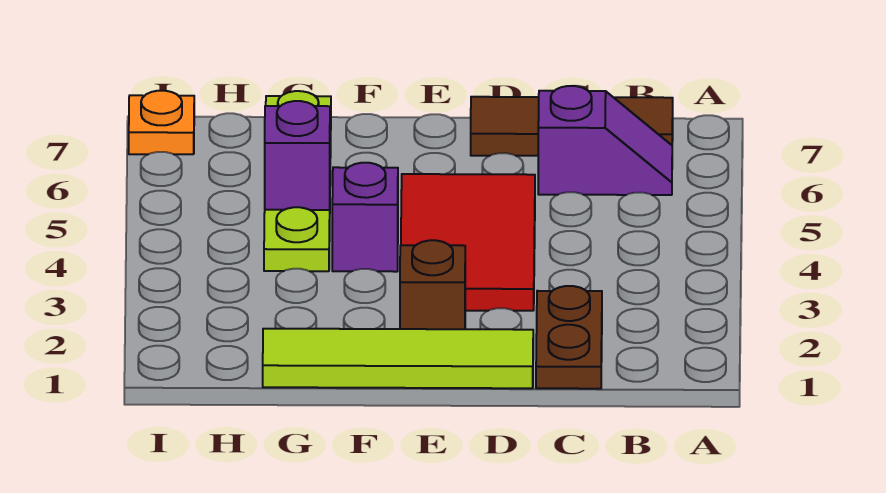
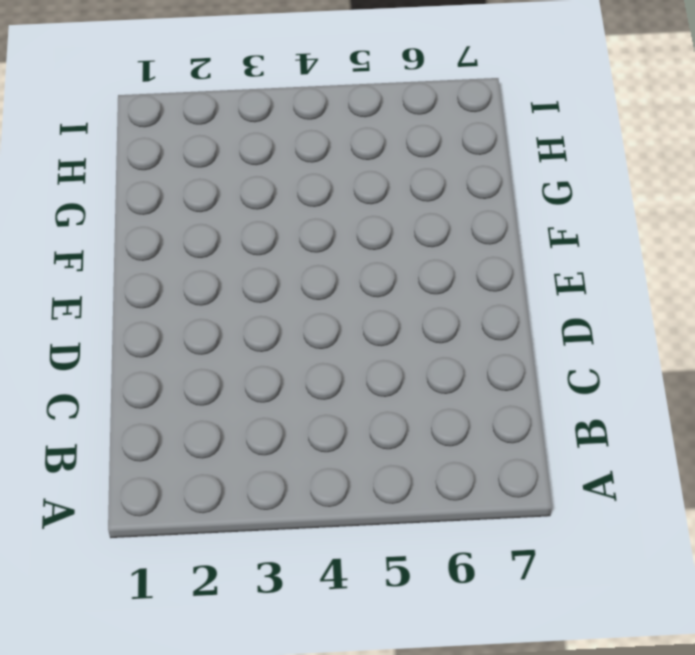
none -> purple slope B6:C6 level 1 top C
none -> brown tile B7:D7 level 1

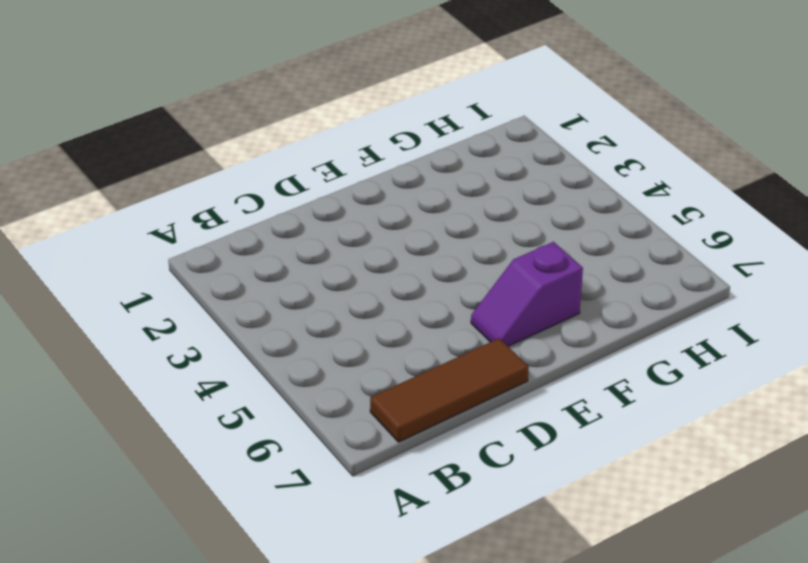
purple slope E6:F6 level 1 top F -> purple slope B6:C6 level 1 top C
none -> brown plate C1:C2 level 1
none -> lime tile D1:G1 level 1

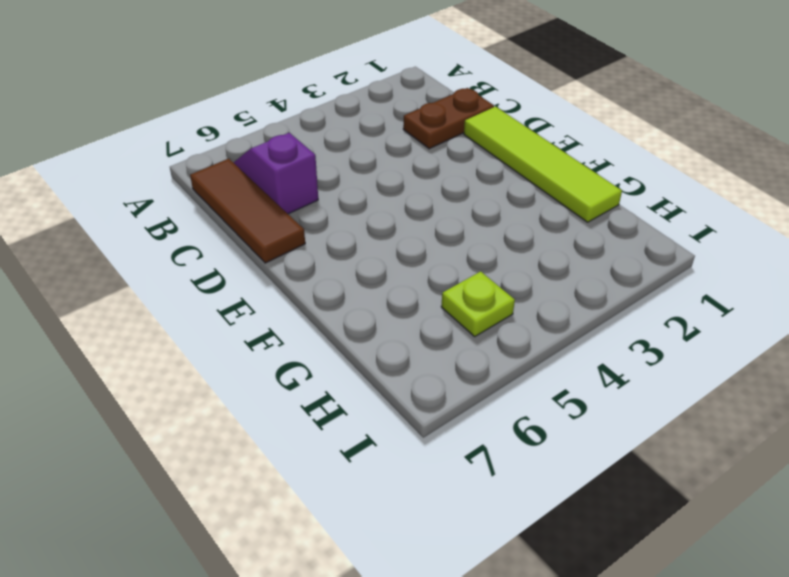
lime plate H5 level 1 -> none
none -> red tile D3:E5 level 1
none -> brown brick E2 level 1

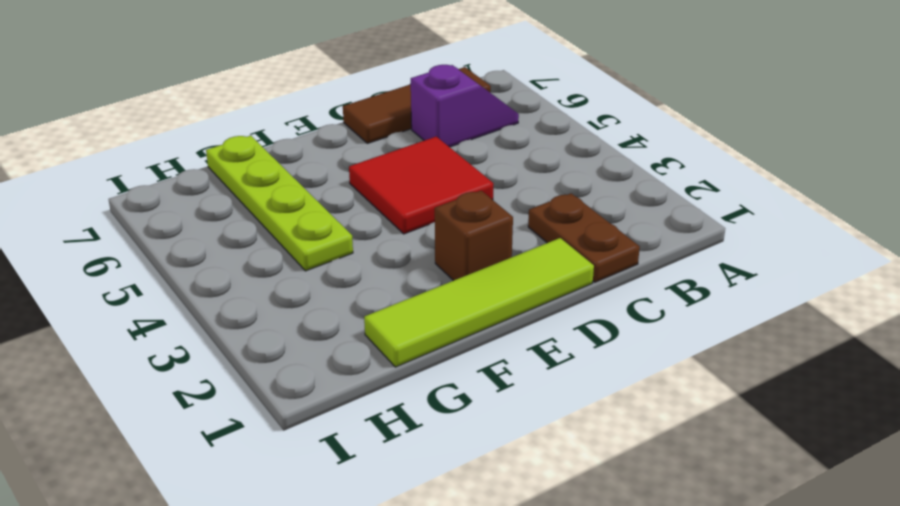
red tile D4:E5 level 1 -> red tile D3:E5 level 1
none -> purple brick F4 level 1
none -> orange plate I7 level 1

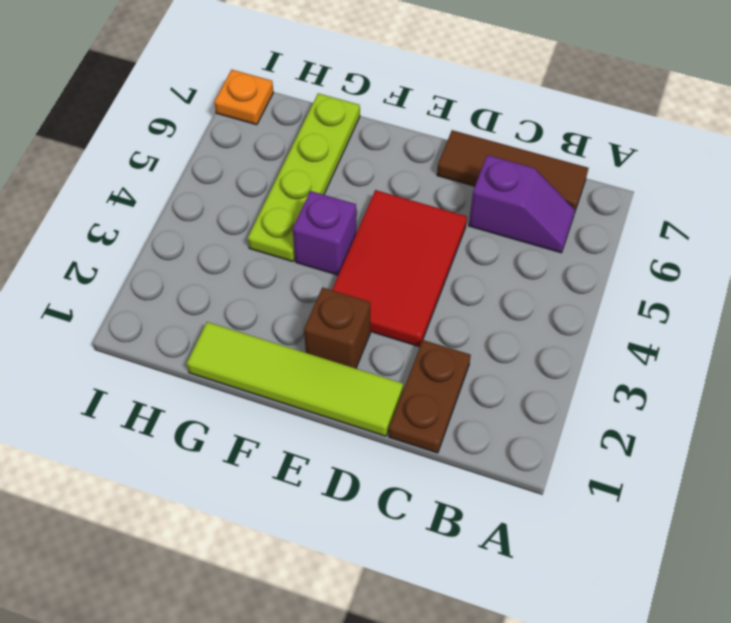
none -> purple brick G5 level 2

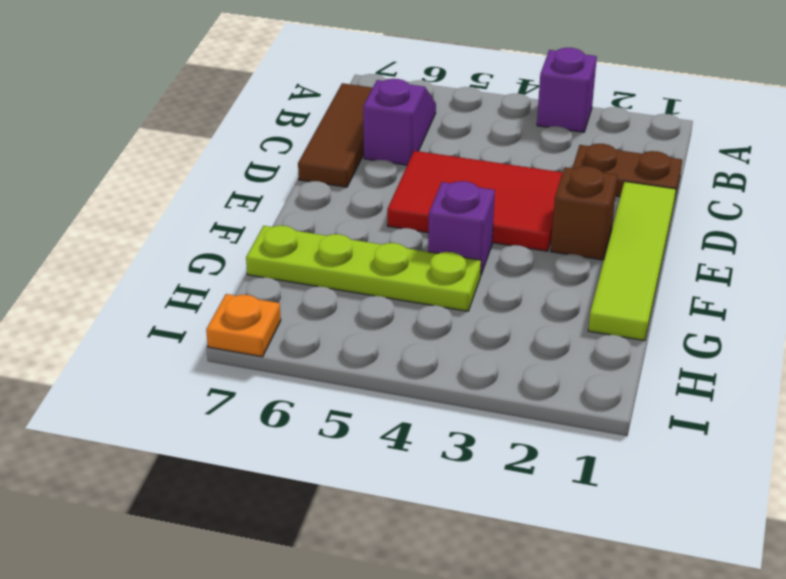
purple brick A3 level 1 -> purple brick G5 level 2

